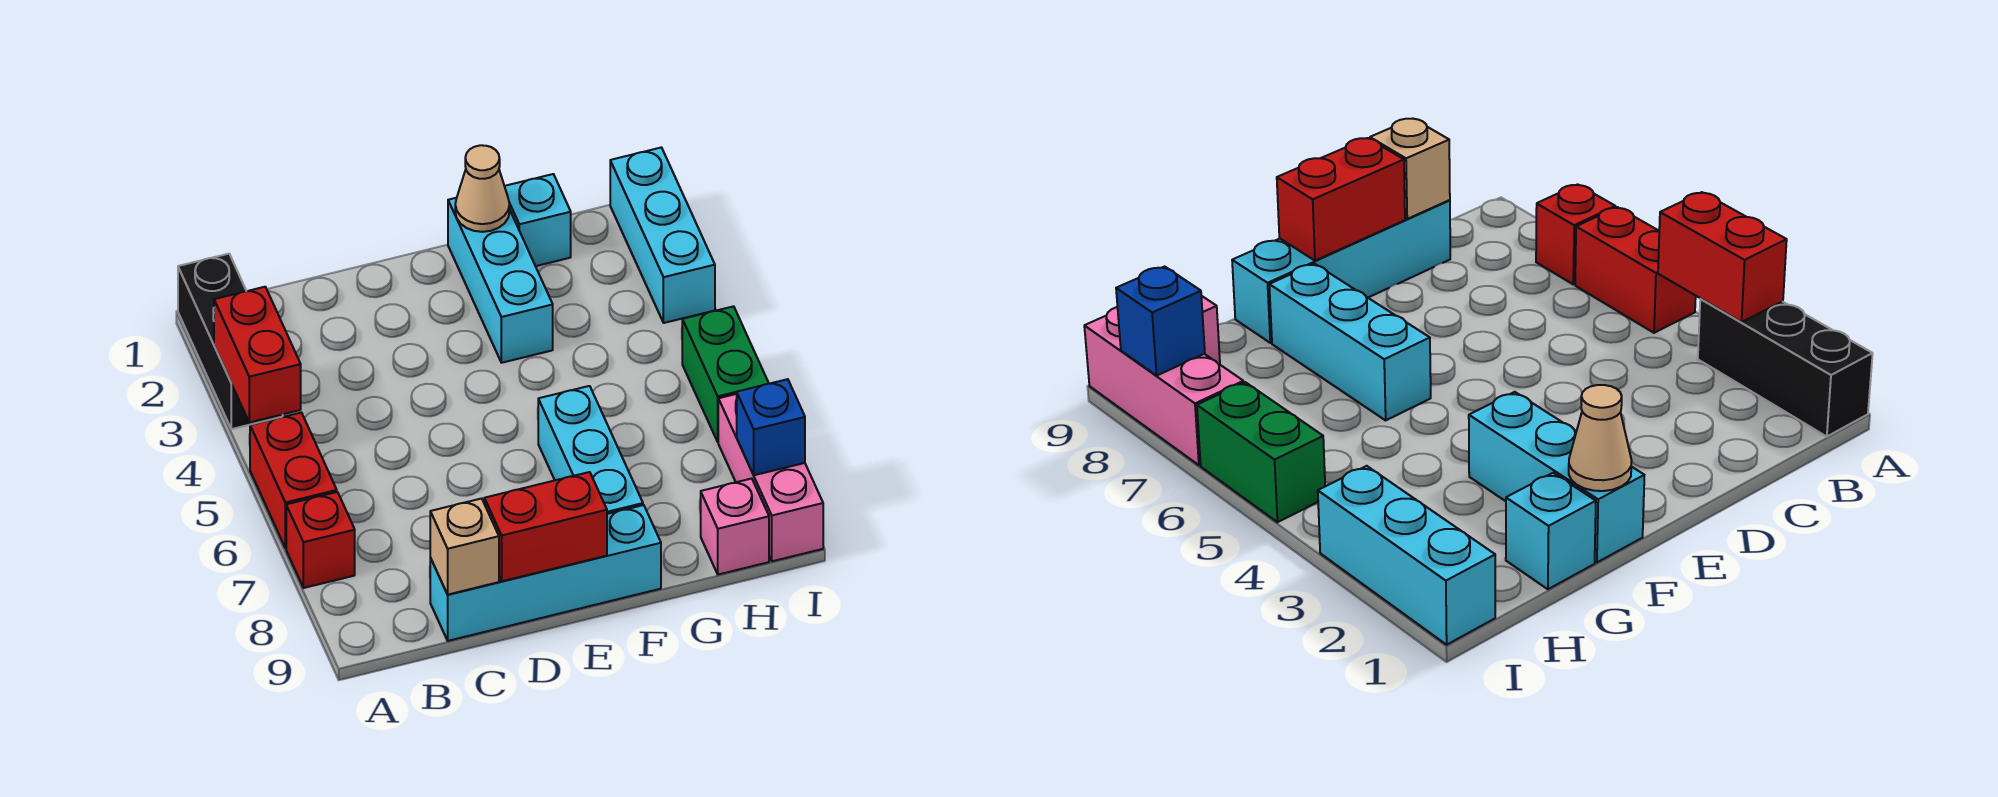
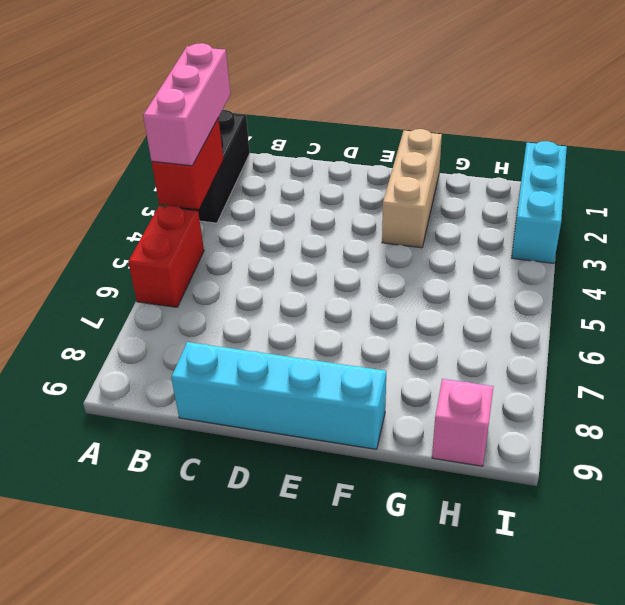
pink brick A2:A4 level 3 -> pink brick I7:I9 level 1
tan brick F1:F3 level 1 -> cyan brick F1:F3 level 1
none -> red brick A7 level 1
none -> cyan brick F6:F8 level 1
none -> cyan brick G1 level 1

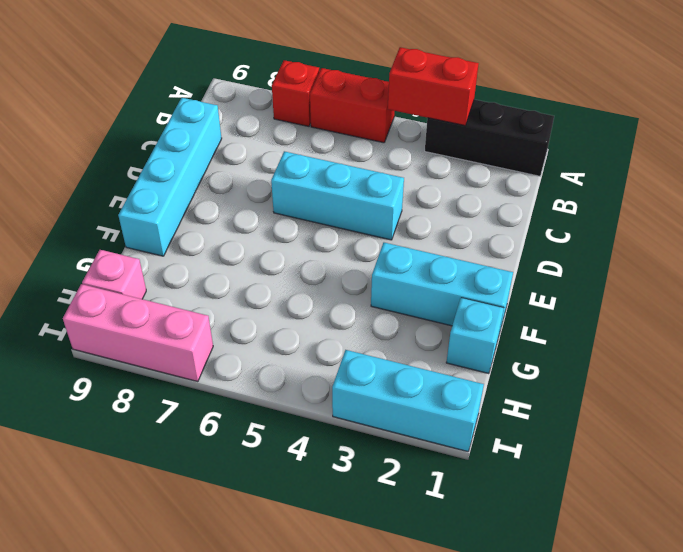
cyan brick D4:D6 level 1 -> cyan brick F6:F8 level 1
none -> green brick I5:I6 level 1
none -> tan brick C9 level 2
none -> red brick D9:E9 level 2

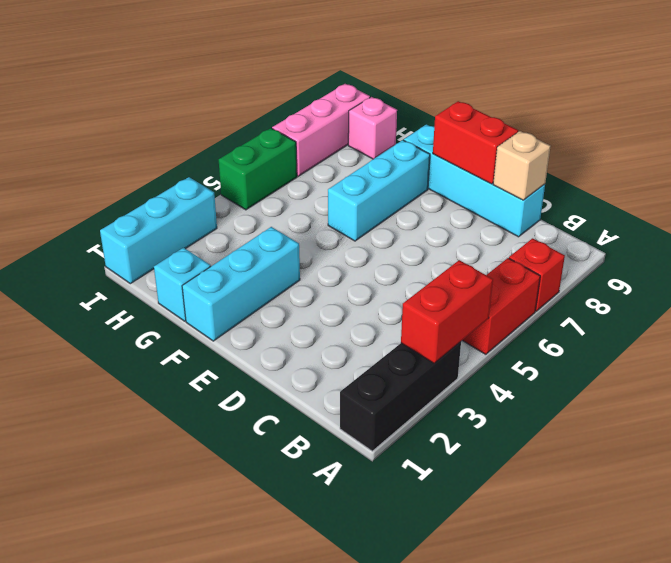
none -> tan cone F1 level 2
none -> blue brick I8 level 2

